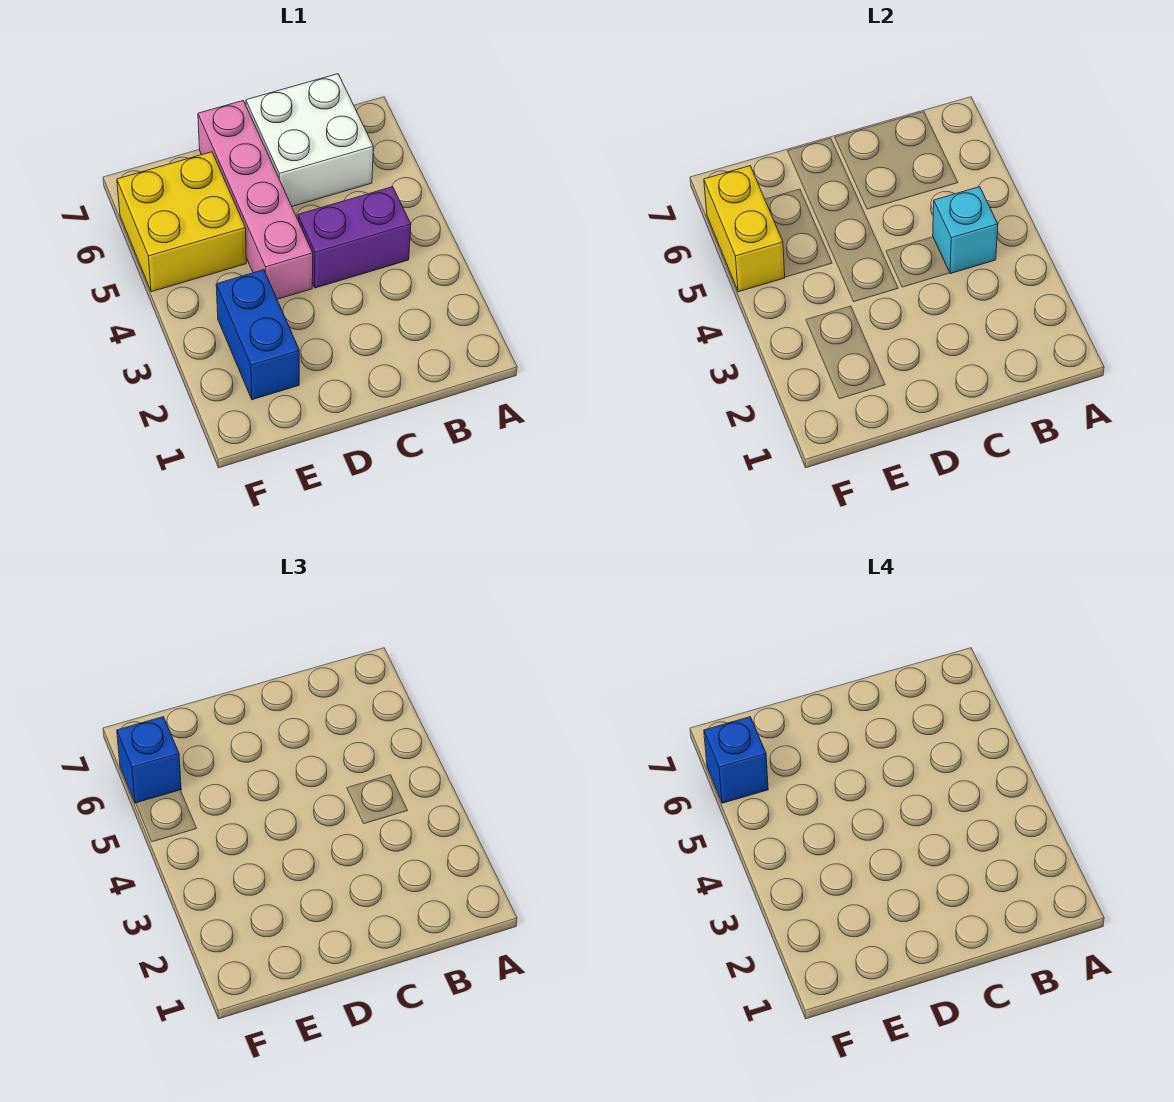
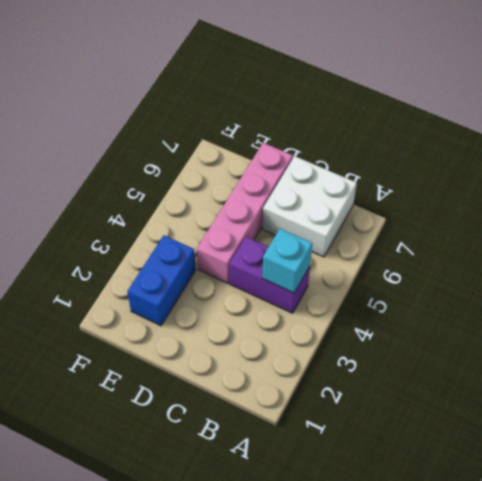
none -> yellow brick E5:F6 level 1
none -> yellow brick F5:F6 level 2

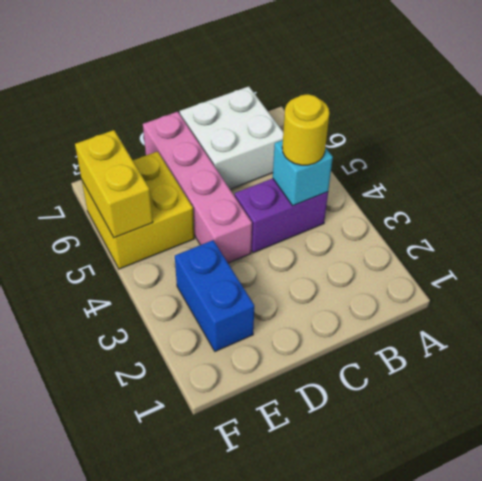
yellow round brick B4 level 3 -> none
none -> blue brick F6 level 3
none -> blue brick F6 level 4

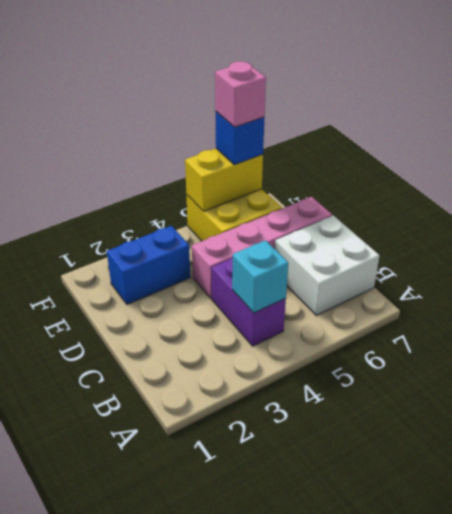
pink brick F6 level 4 -> blue brick F6 level 4

